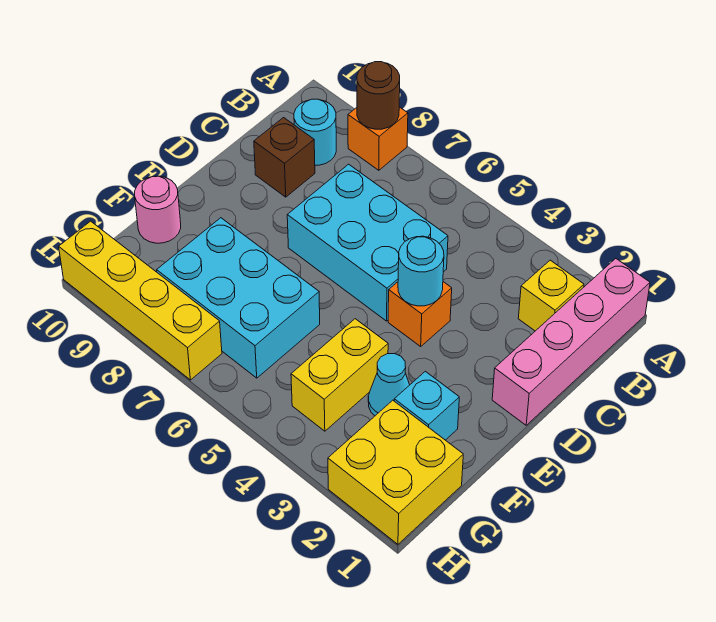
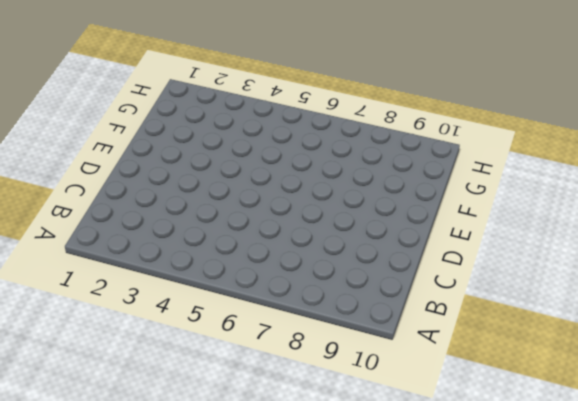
none -> pink brick A1:D1 level 1
none -> orange brick A8 level 1
none -> yellow brick B2 level 1

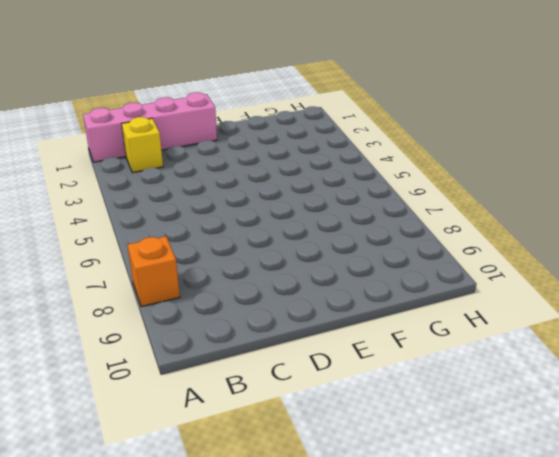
none -> cyan round brick B9 level 1
none -> cyan brick C5:D7 level 1
none -> brown brick C9 level 1

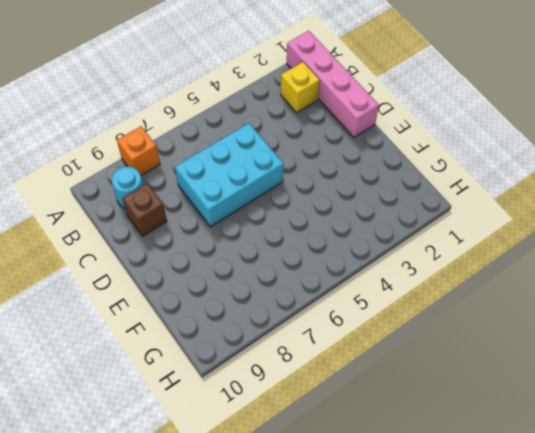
none -> orange brick D4 level 1
none -> cyan brick F2 level 1
none -> cyan cone F3 level 1

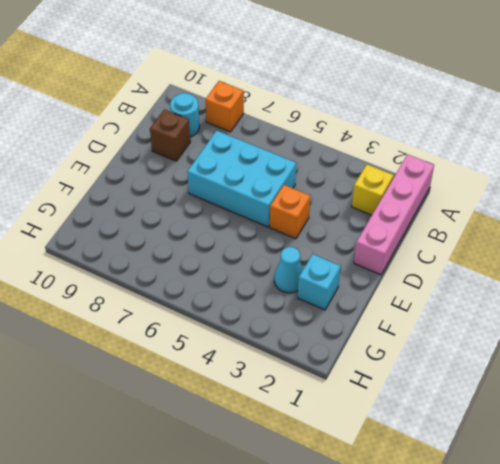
none -> yellow brick F4:G4 level 1
none -> cyan brick F6:G8 level 1
none -> pink round brick F10 level 1

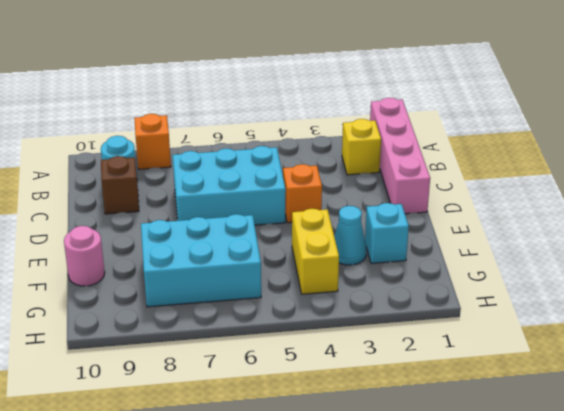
none -> yellow brick G1:H2 level 1
none -> yellow brick H7:H10 level 1
none -> brown round brick A8 level 2

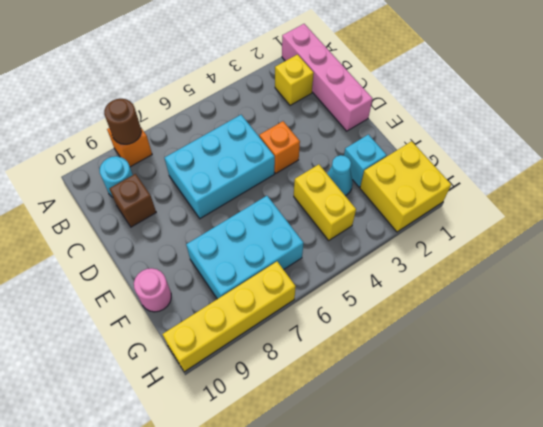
none -> cyan round brick D4 level 2

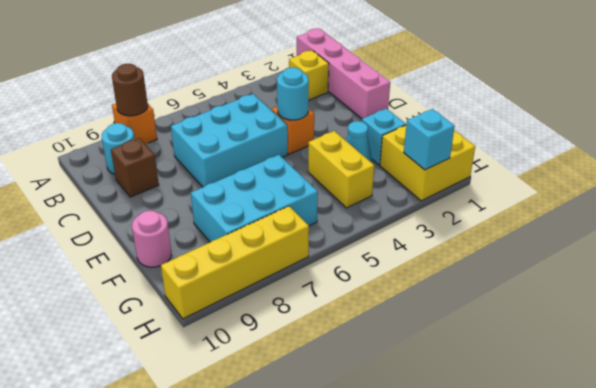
cyan brick H2 level 2 -> none

